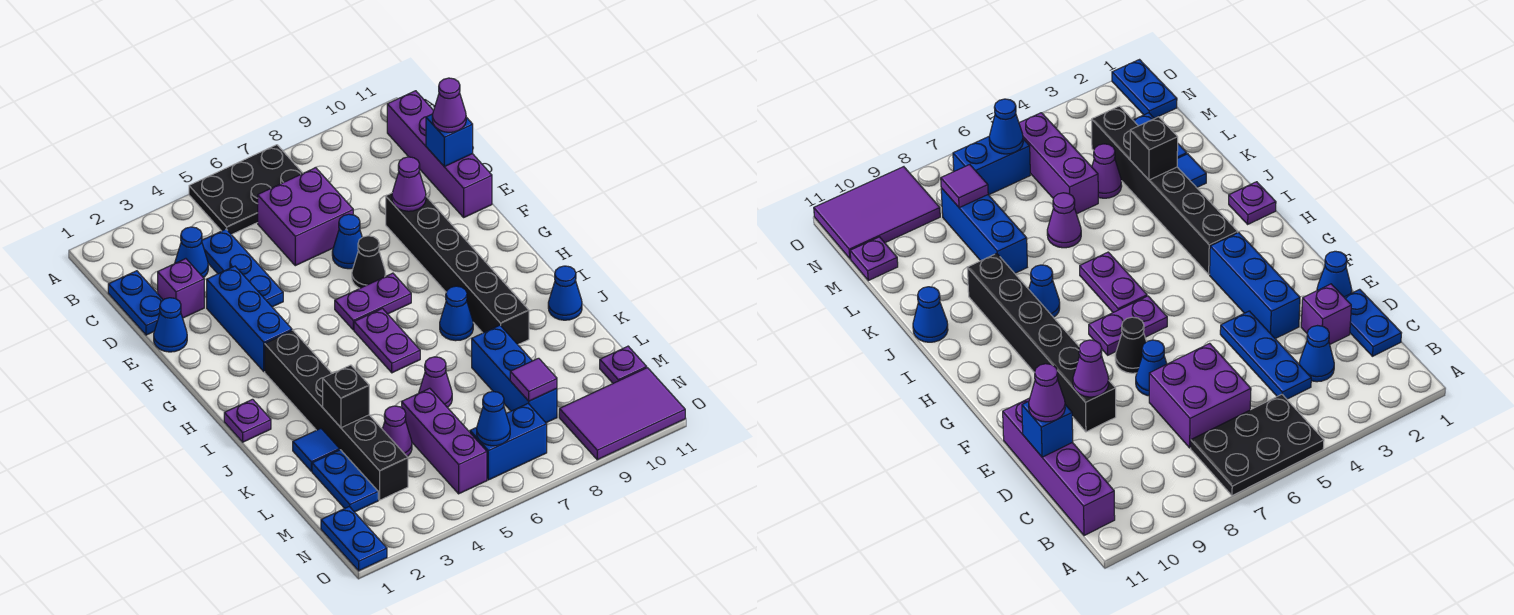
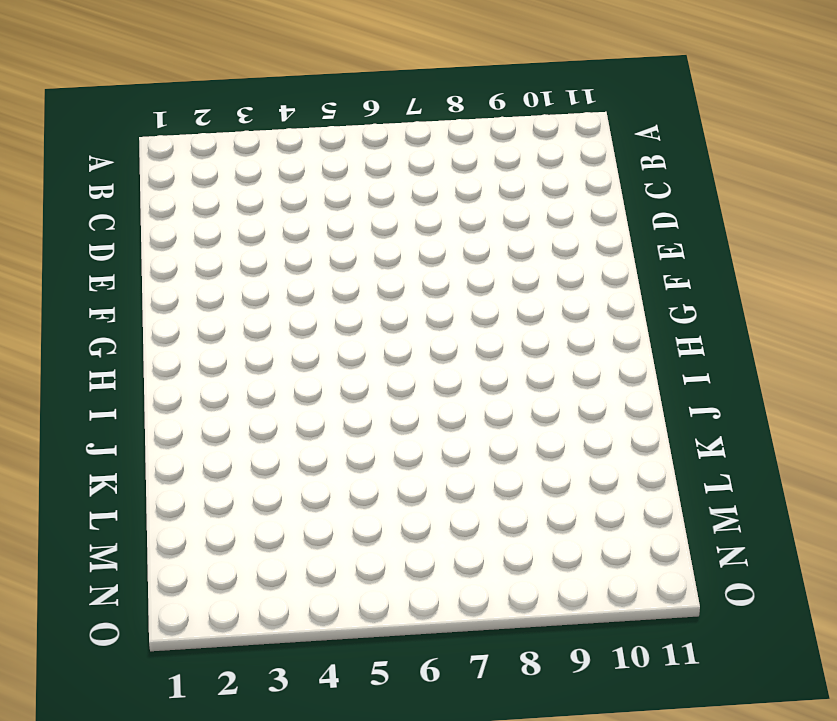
none -> black plate A5:B7 level 1
none -> purple brick B11:E11 level 1
none -> blue plate C1:D1 level 1
none -> blue cone C3 level 1

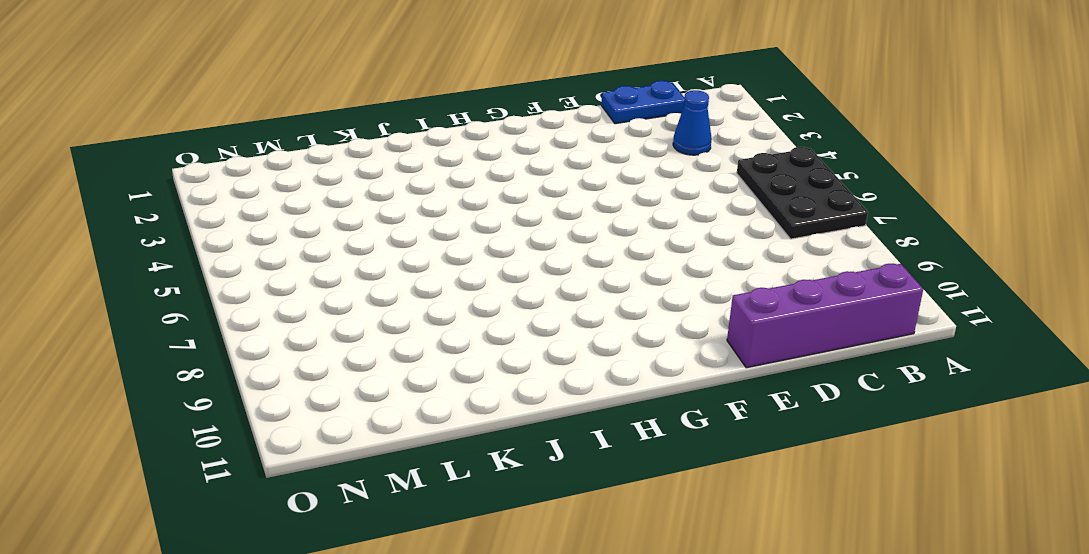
none -> blue plate C4:E4 level 1
none -> purple brick C6:D7 level 1
none -> purple brick D2 level 1
none -> blue cone E1 level 1

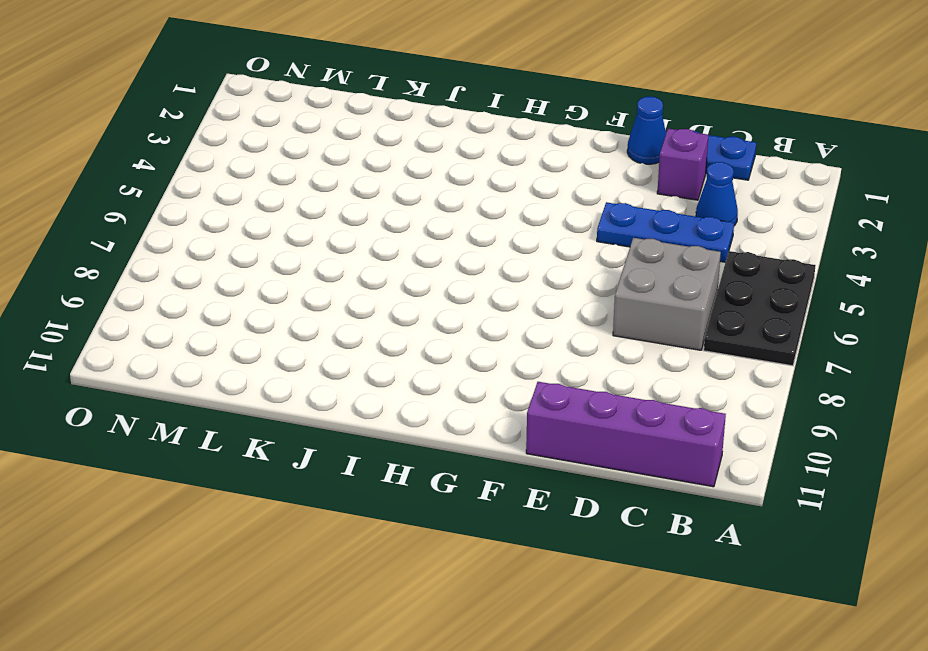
grey brick C6:D7 level 1 -> purple brick C6:D7 level 1
none -> blue brick E3:G3 level 1
none -> blue cone E7 level 1
none -> black brick E9:J9 level 1
none -> black cone F7 level 1

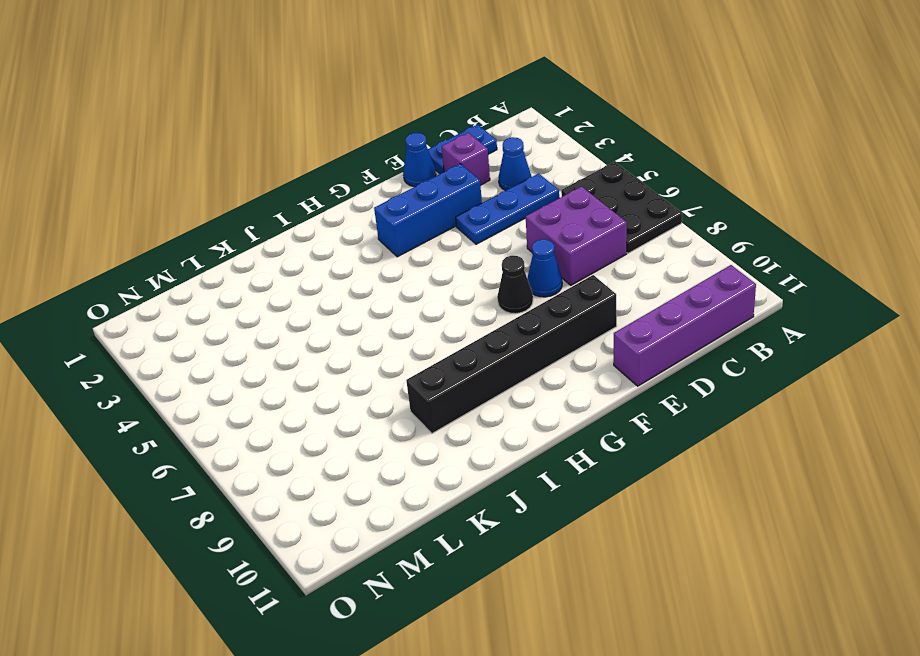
none -> purple plate G6:G7 level 1
none -> black brick H3:M3 level 1
none -> purple plate H6:I6 level 1
none -> purple plate I1 level 1

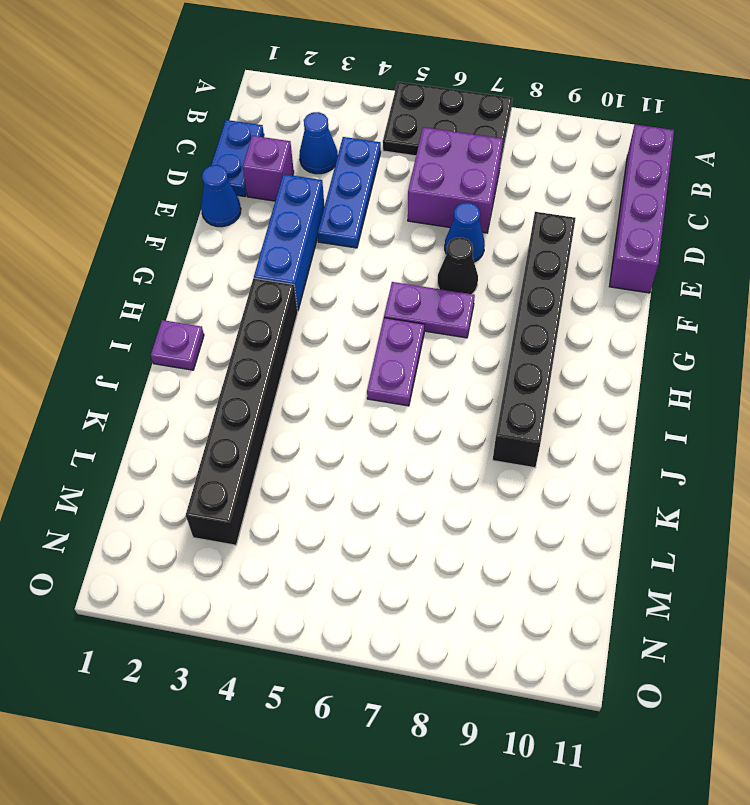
none -> blue cone I8 level 1
none -> blue cone J11 level 1
none -> blue tile K2 level 1
none -> purple cone K6 level 1

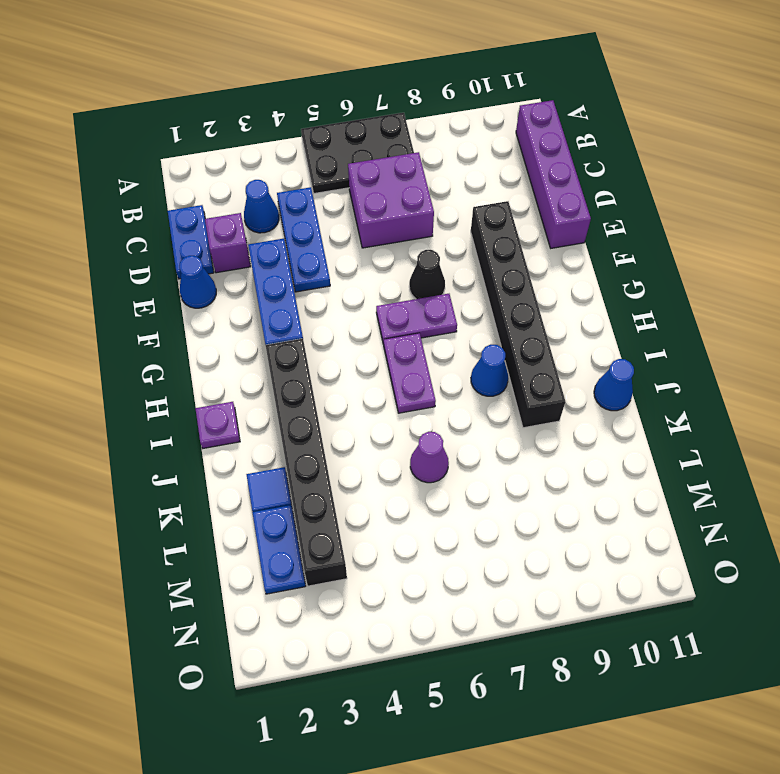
none -> blue cone E7 level 1
none -> blue brick K8:M8 level 1
none -> purple cone L4 level 1
none -> purple brick L5:N5 level 1

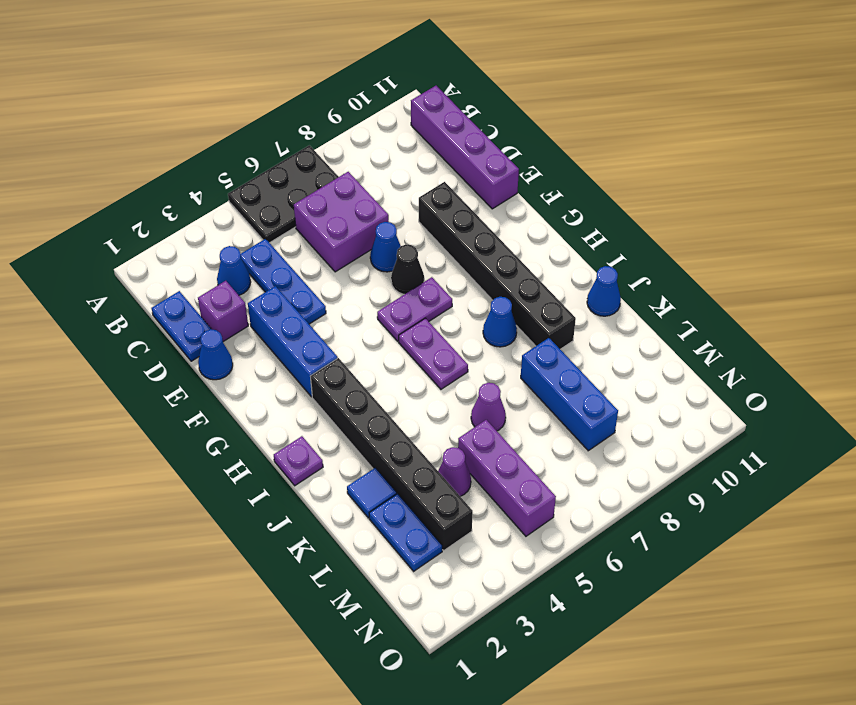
none -> purple plate M11 level 1
none -> blue plate N1:O1 level 1
none -> blue brick N6:N7 level 1
none -> purple tile N9:O11 level 1

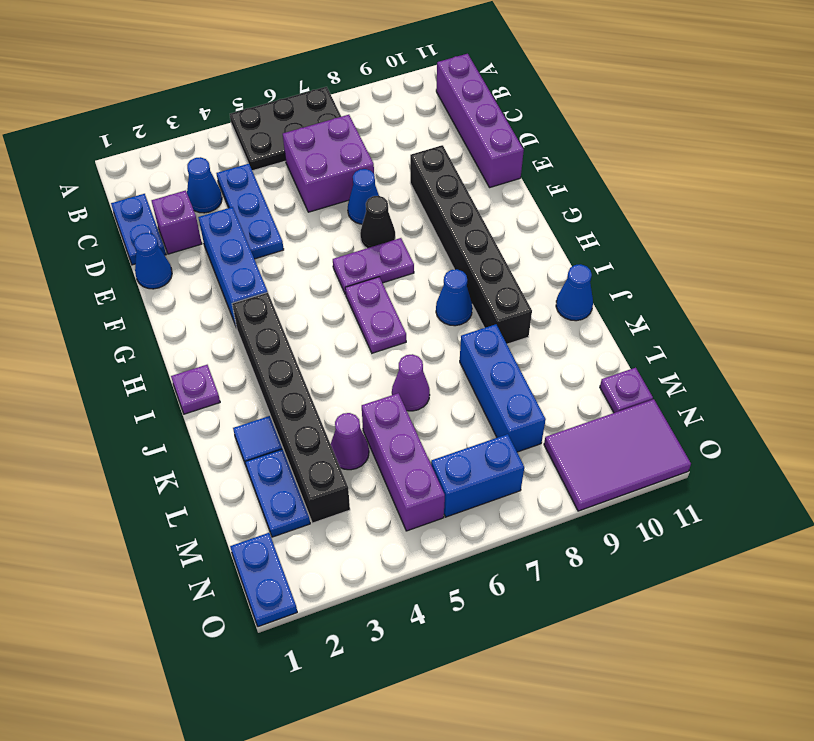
none -> blue brick D11 level 2
none -> purple cone E9 level 2
none -> black brick K3 level 2
none -> purple tile M8 level 2

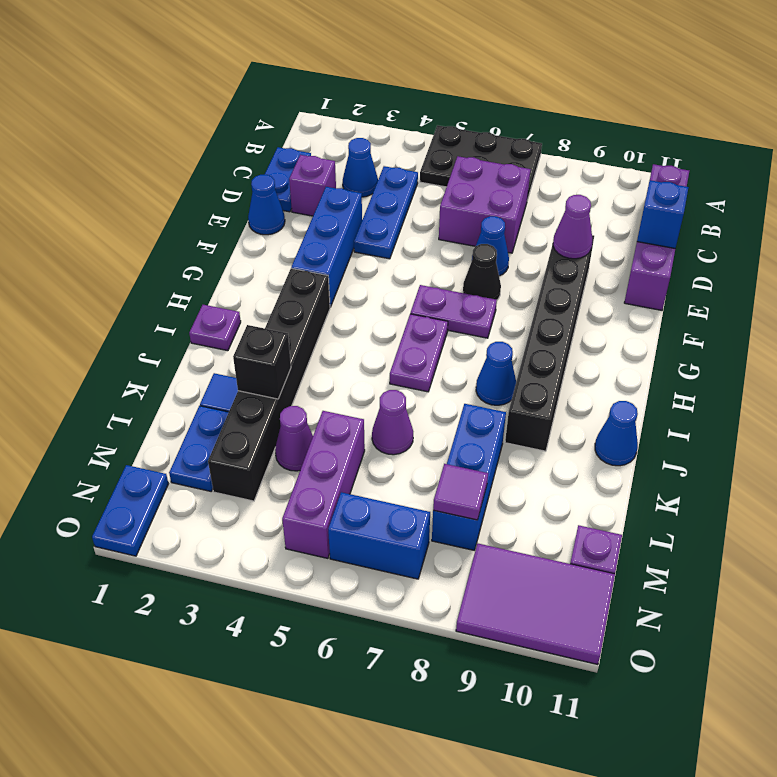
none -> blue cone N6 level 2
none -> purple cone D11 level 3

